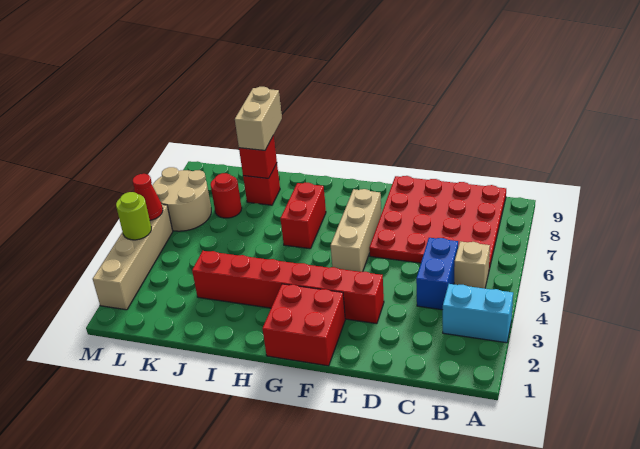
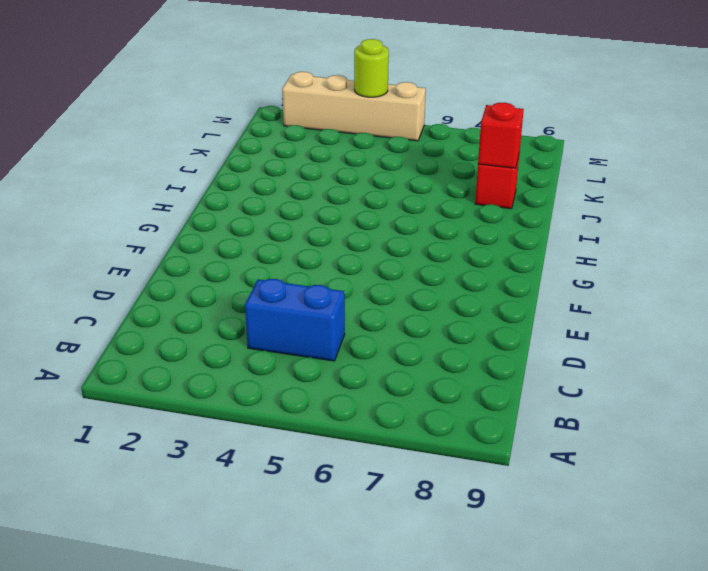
none -> cyan brick A3:B3 level 1
none -> tan brick B5 level 1
none -> red plate B6:E9 level 1

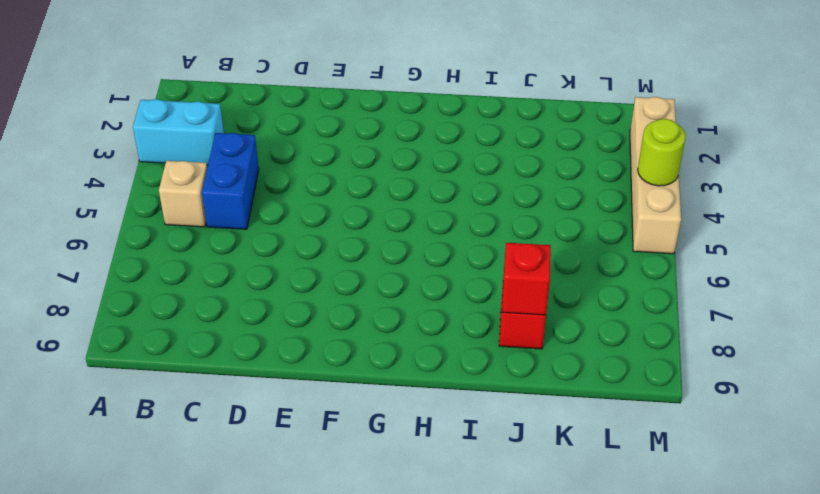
none -> red plate B6:E9 level 1
none -> red brick E3:J3 level 1
none -> red brick F1:G2 level 1

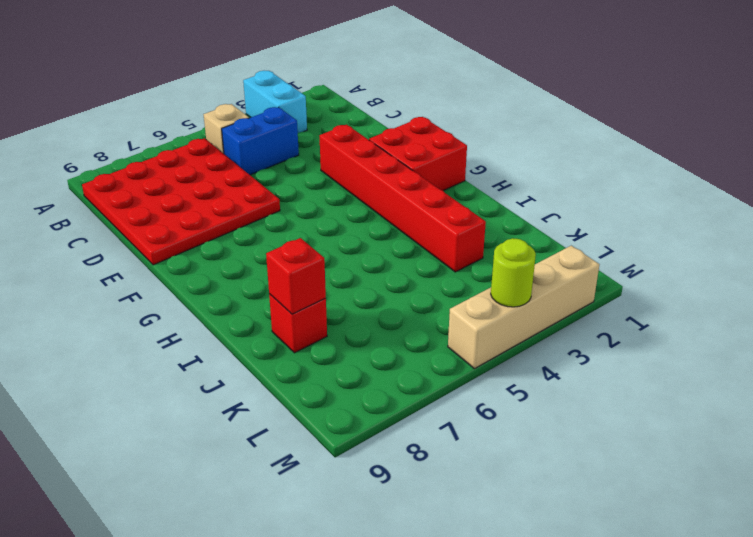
none -> tan brick F5:F7 level 1
none -> red brick H6:H7 level 1
none -> red round brick K7 level 1

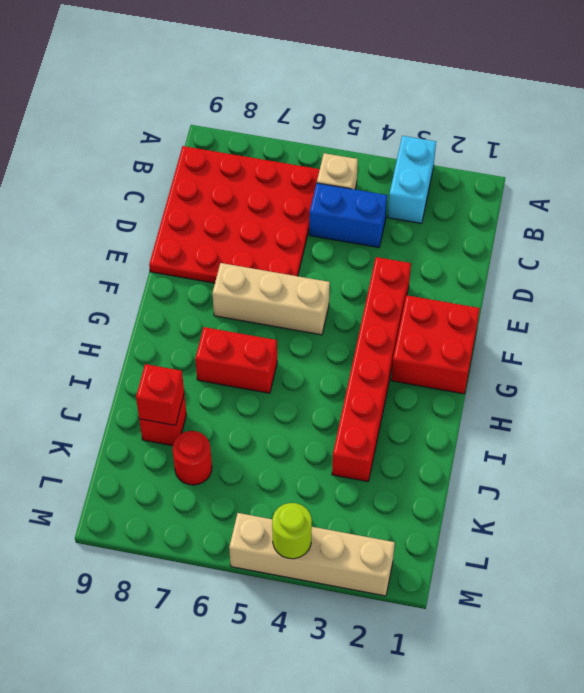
none -> tan round brick L6:M7 level 1
none -> red cone M5 level 2
none -> tan brick J8:J9 level 3

